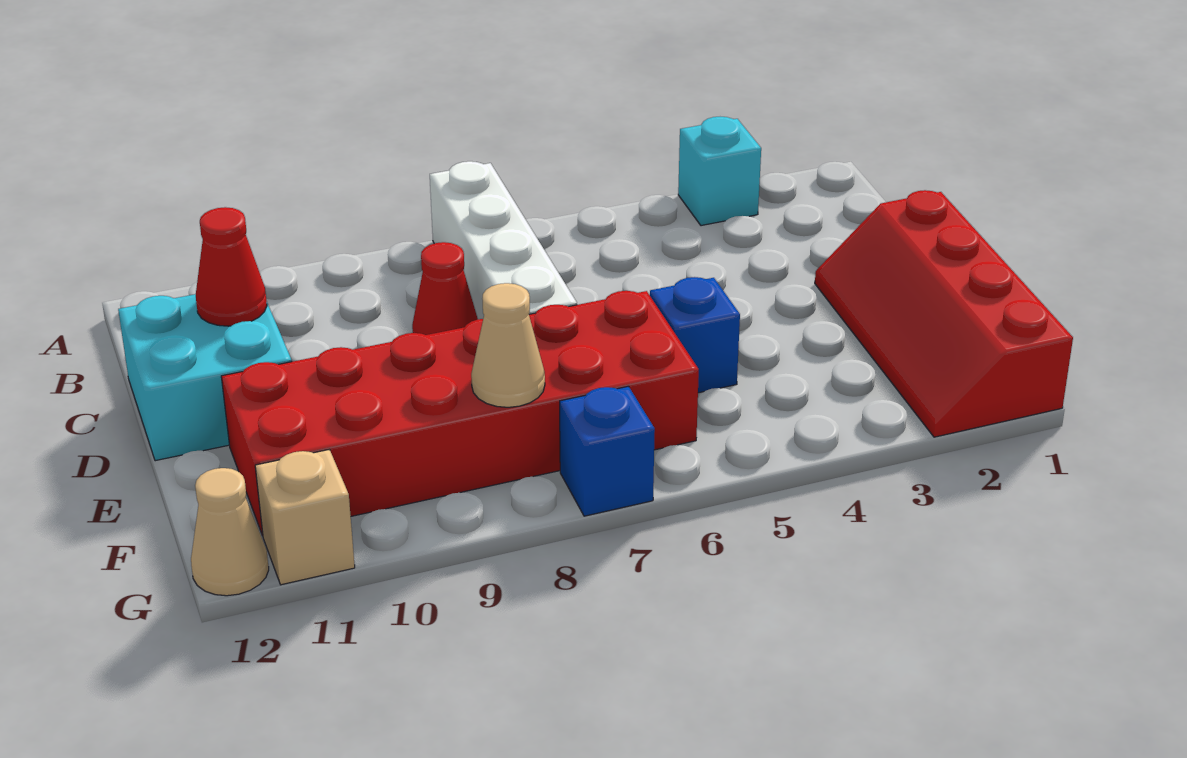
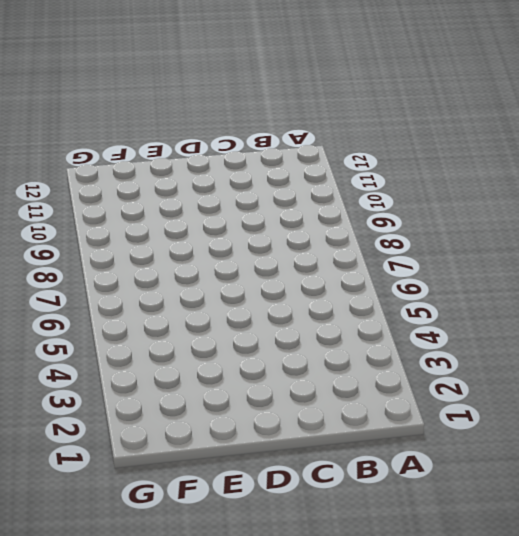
none -> cyan brick A3 level 1
none -> white brick A7:D7 level 1
none -> red cone C8 level 1

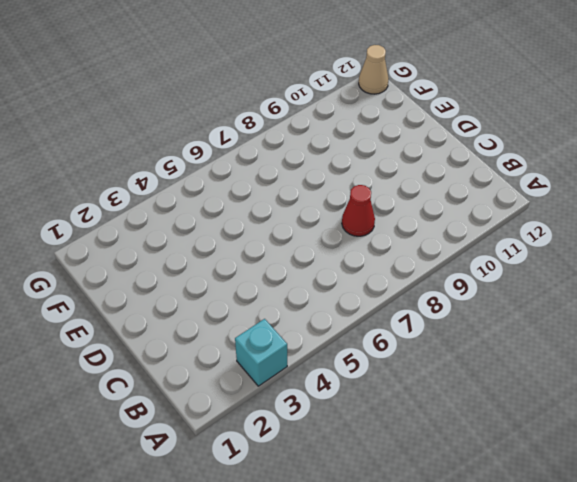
none -> white brick A7:D7 level 1
none -> cyan brick C11:D12 level 1
none -> red slope D1:G2 level 1 top 1

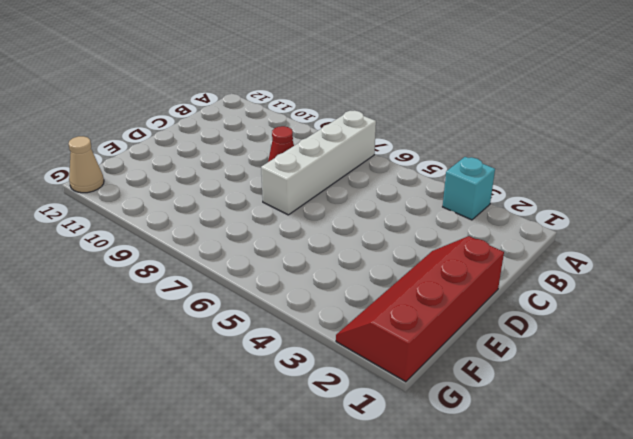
none -> cyan brick C11:D12 level 1
none -> blue brick E5 level 1
none -> red brick E6:F11 level 1

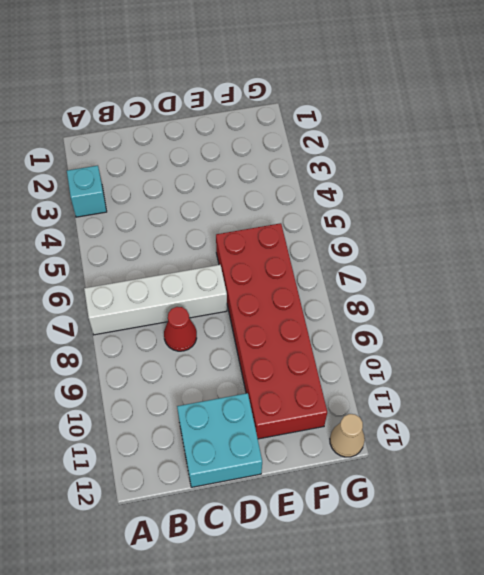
none -> red slope D1:G2 level 1 top 1
none -> blue brick E5 level 1
none -> blue brick G7 level 1

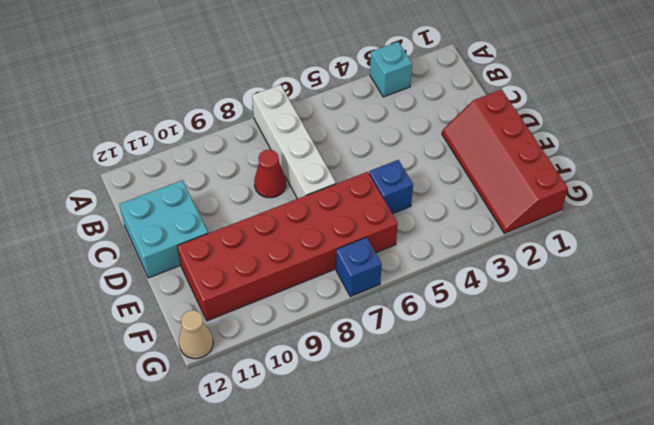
none -> tan brick G11 level 1
none -> red cone C11 level 2
none -> tan cone F8 level 2

